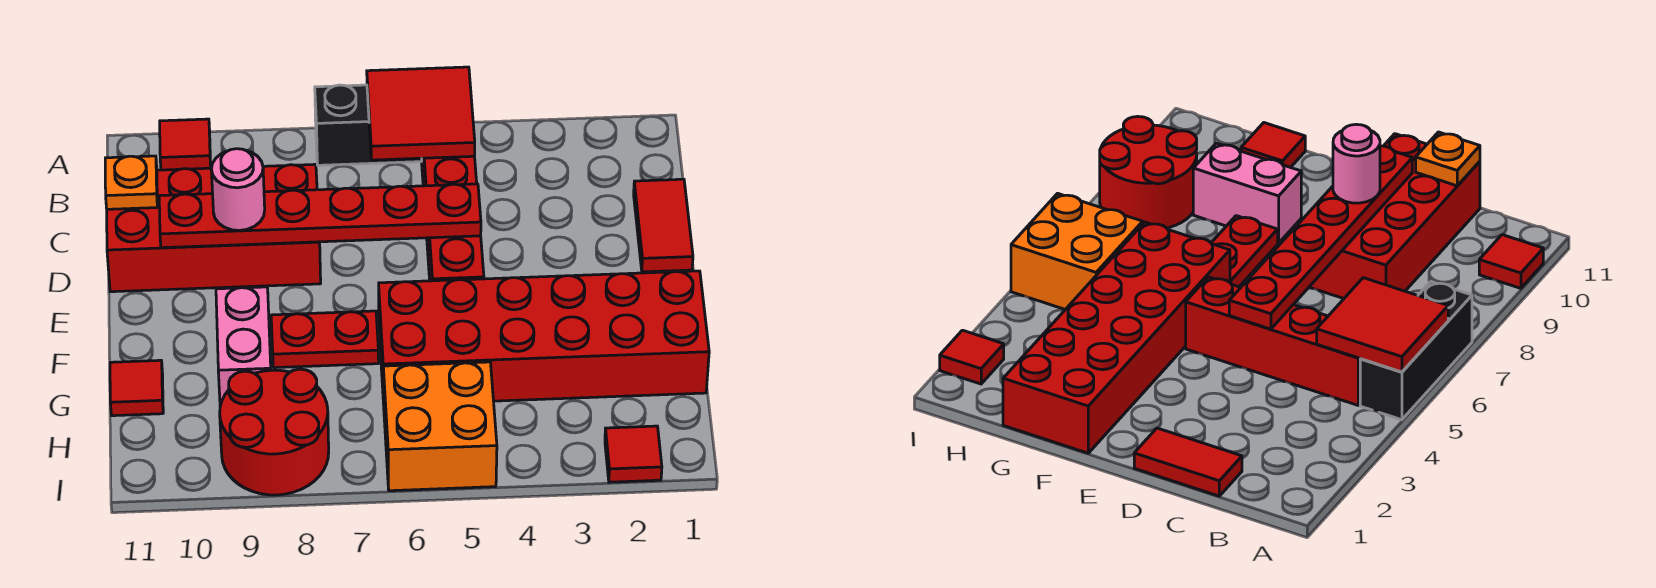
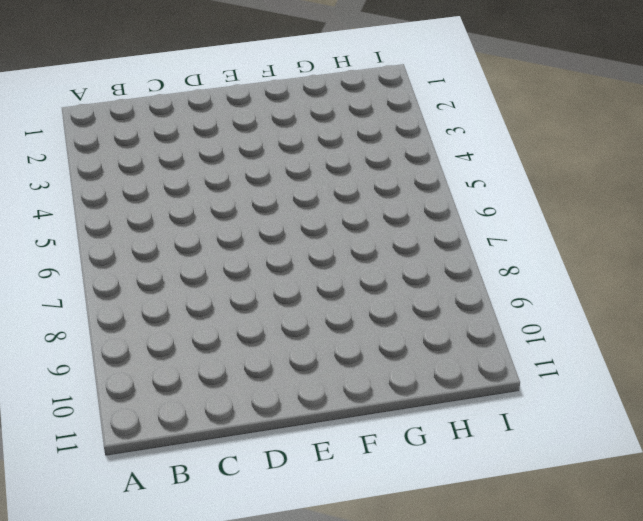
none -> black brick A5:A7 level 1
none -> red tile A10 level 1
none -> red brick B5:E5 level 1

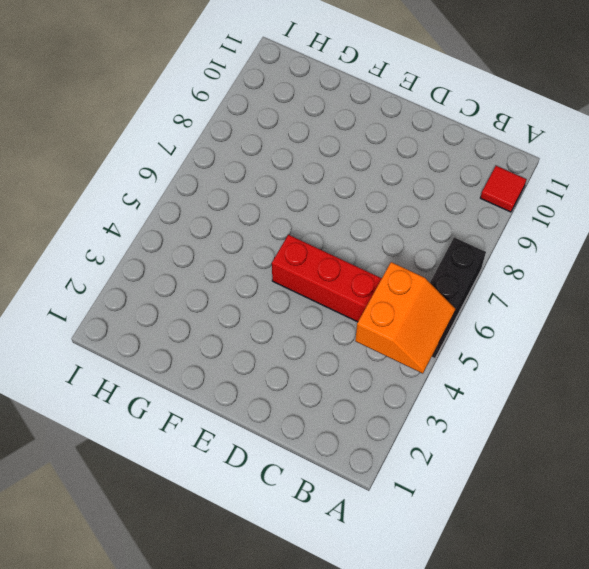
orange slope A4:B5 level 2 top B -> red tile A5:B6 level 2
none -> red tile C1:D1 level 1
none -> red brick C8:D11 level 1
none -> red brick F1:G6 level 1

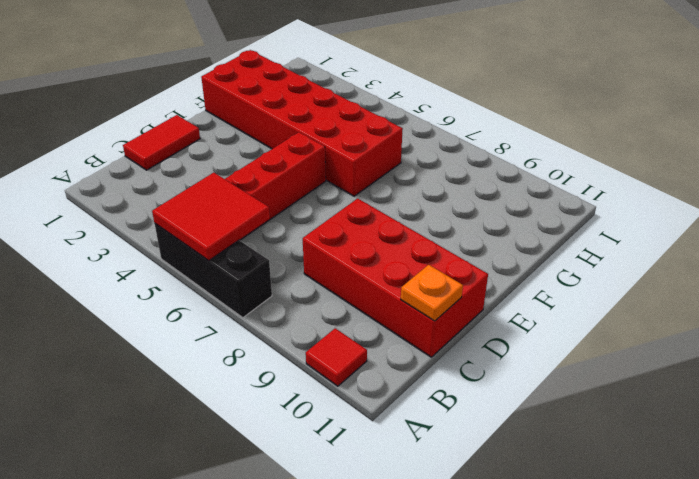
none -> red plate F7:F8 level 1
none -> pink brick F9:G9 level 1
none -> red tile G11 level 1

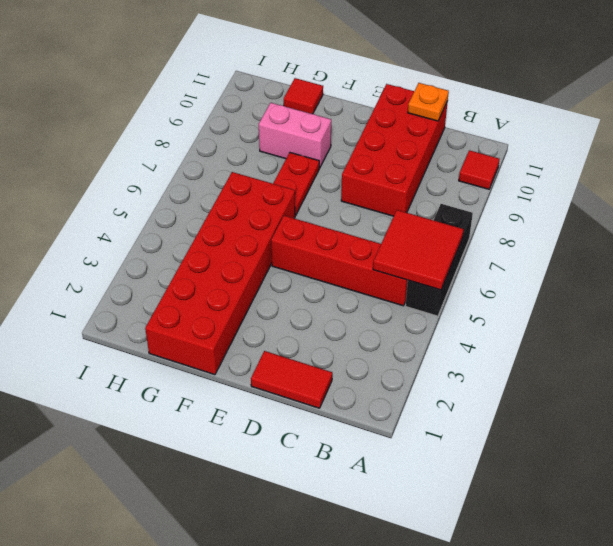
none -> orange brick H5:I6 level 1
none -> red round brick H8:I9 level 1
none -> red tile I2 level 1

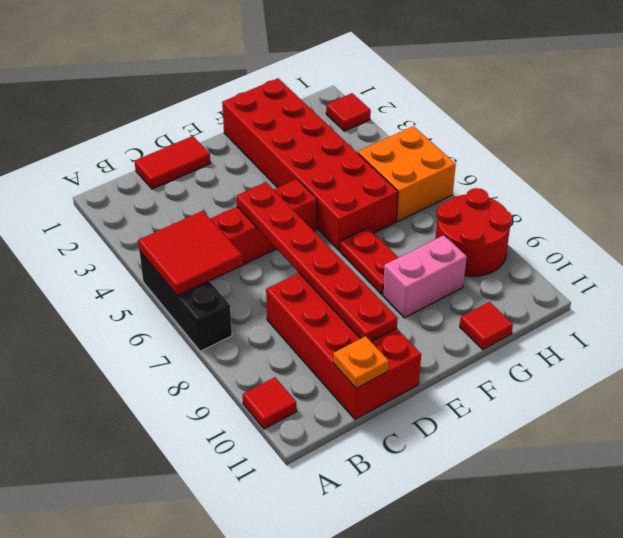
none -> pink round brick D9 level 3

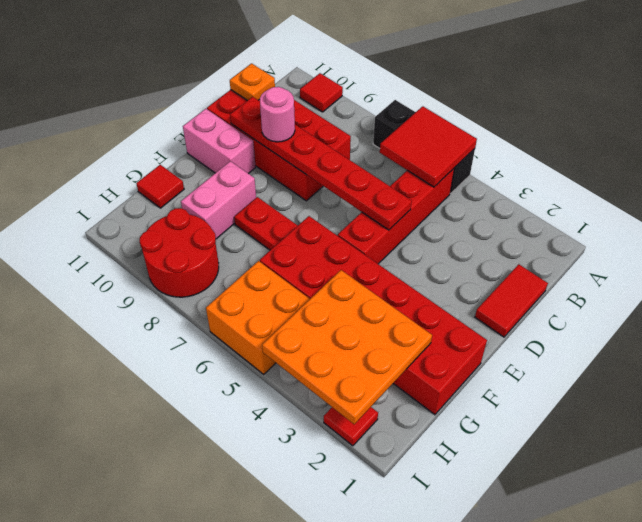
pink brick E10:E11 level 1 -> none
orange plate G2:I4 level 2 -> none

